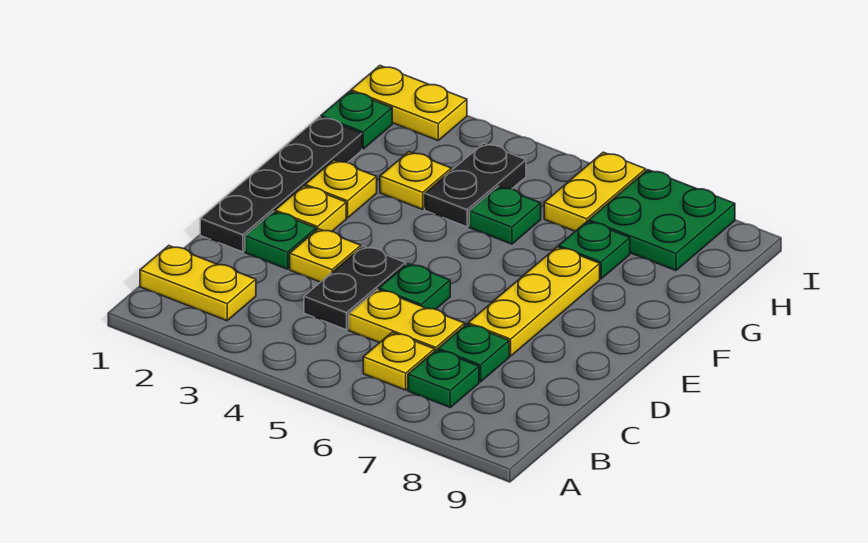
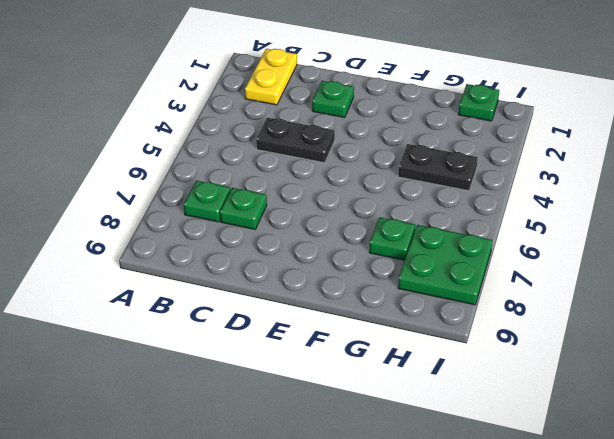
none -> yellow plate B6 level 1
none -> yellow plate C5:C6 level 1
none -> black plate D1:G1 level 1

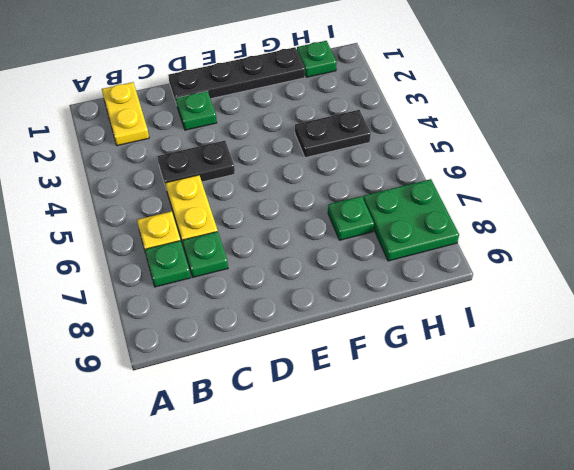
none -> yellow plate D3 level 1
none -> green plate D5 level 1
none -> yellow plate D7:F7 level 1

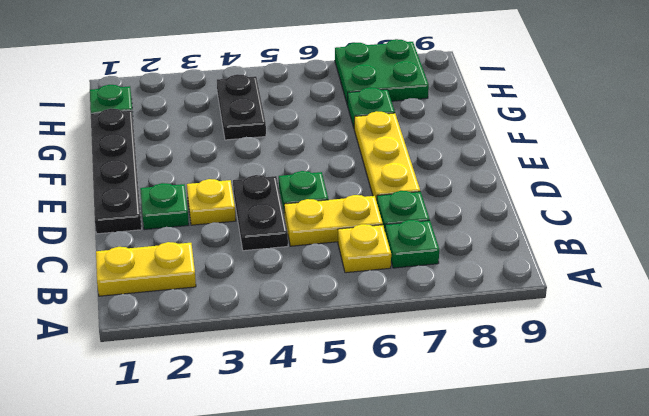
none -> yellow plate E2 level 1
none -> yellow plate F2 level 1
none -> yellow plate G3 level 1

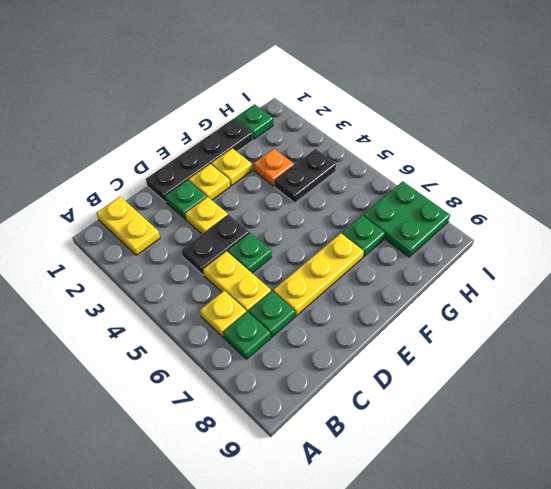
orange plate G3 level 1 -> yellow plate G3 level 1
none -> green plate G5 level 1
none -> yellow plate H6:I6 level 1
none -> yellow plate I1:I2 level 1

